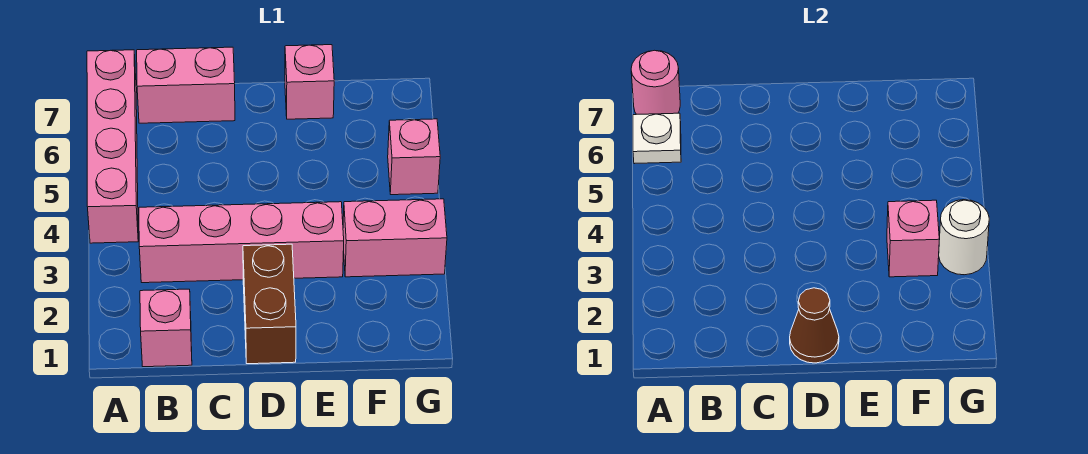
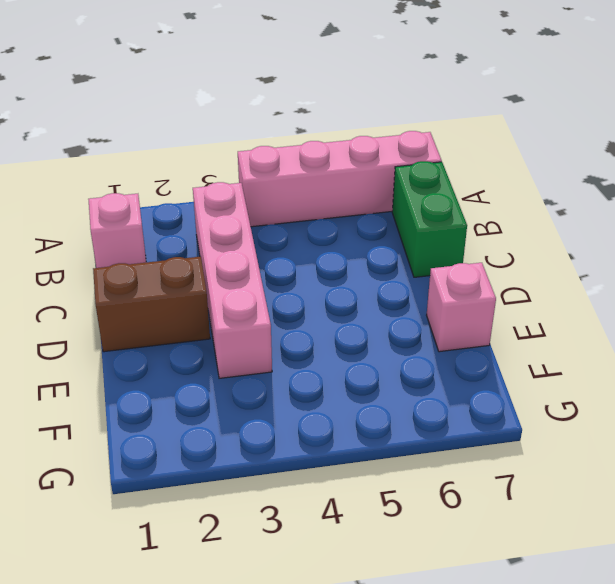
green brick B7:C7 level 1 -> pink brick B7:C7 level 1
none -> pink brick F3:G3 level 1
none -> pink brick G5 level 1
none -> white plate A6 level 2

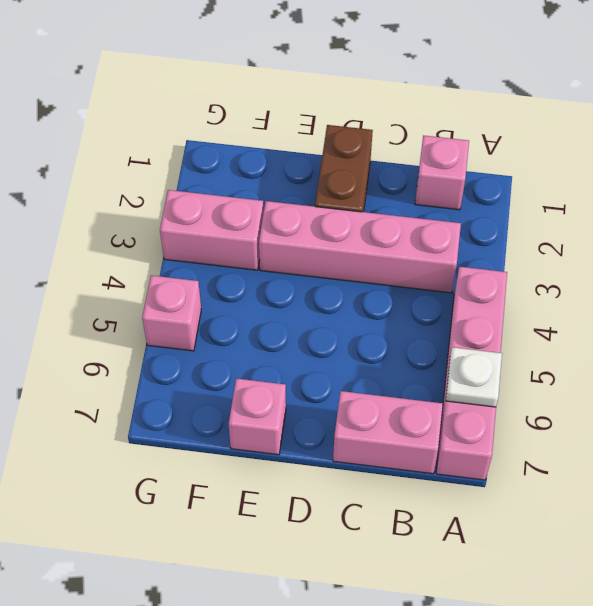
none -> pink round brick A7 level 2
none -> brown cone D1 level 2
none -> pink brick F3 level 2

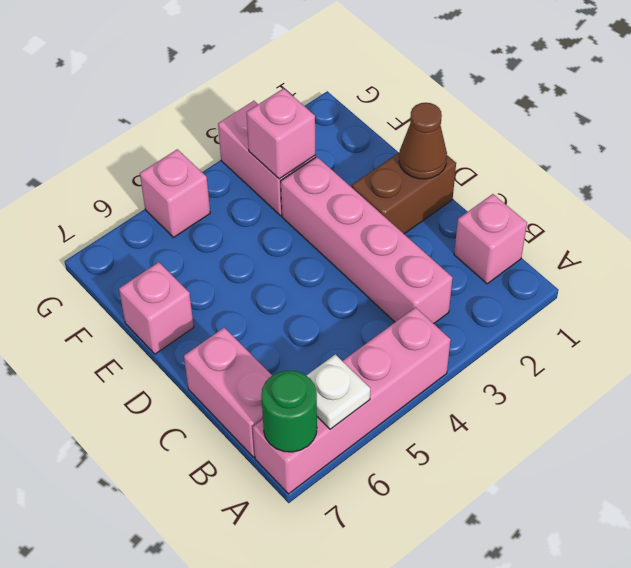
green round brick A7 level 2 -> pink round brick A7 level 2
none -> white round brick G3 level 2

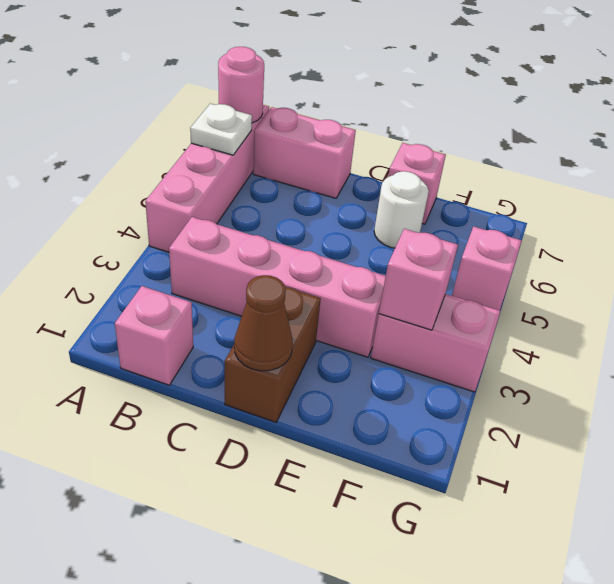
white round brick E6 level 1 -> white round brick G3 level 2

